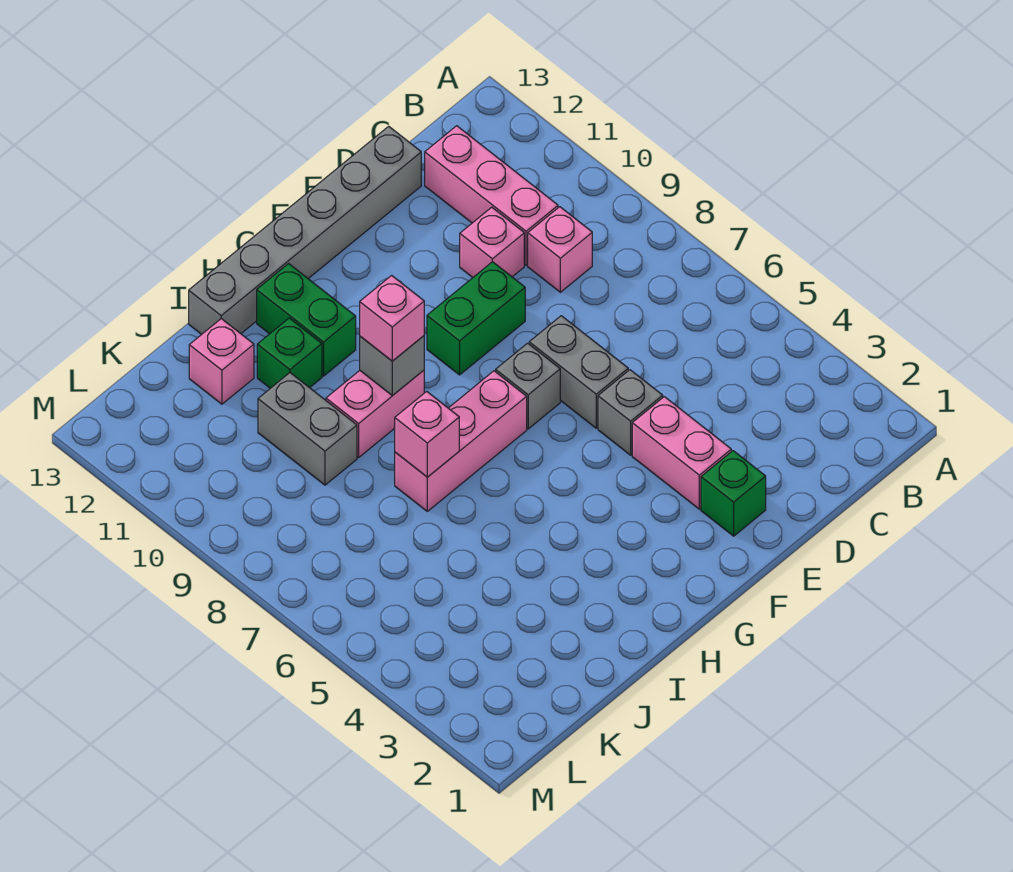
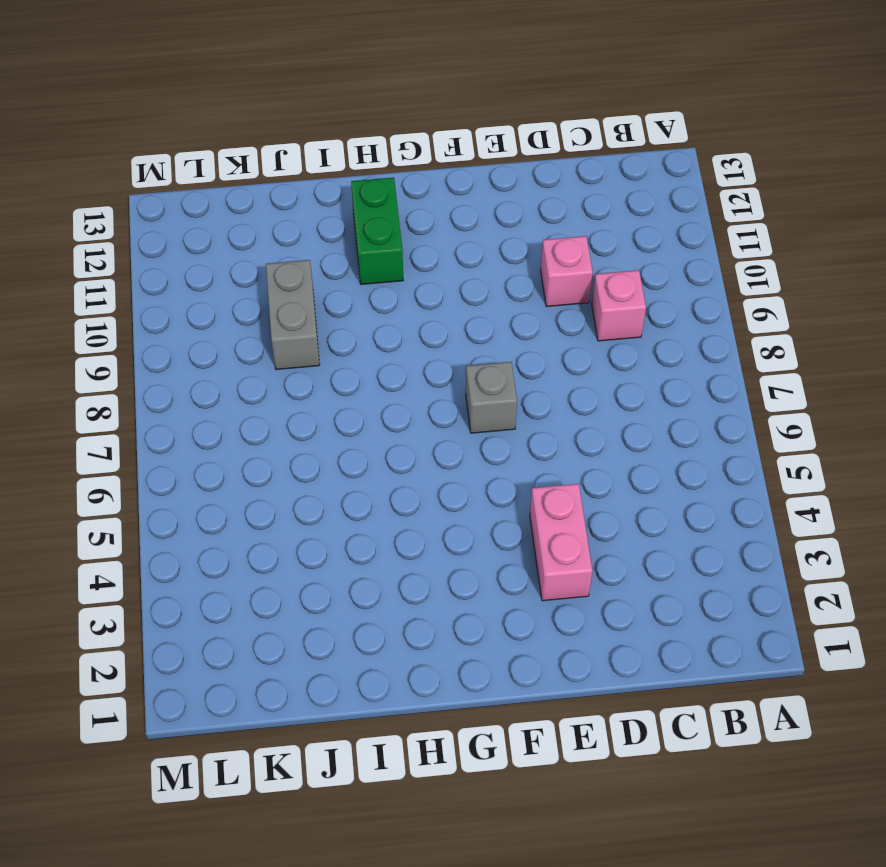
none -> pink brick C10:C12 level 1
none -> grey brick D13:I13 level 1
none -> green brick E2 level 1

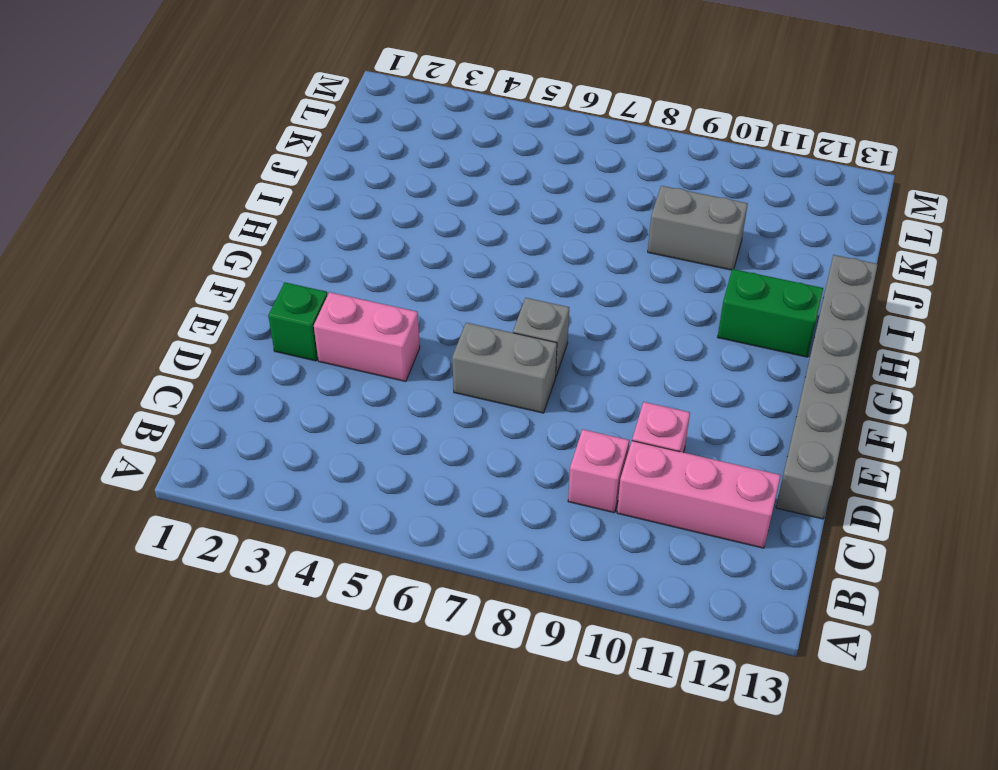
none -> grey brick E5 level 1
none -> green brick E9:F9 level 1
none -> pink brick G7:I7 level 1

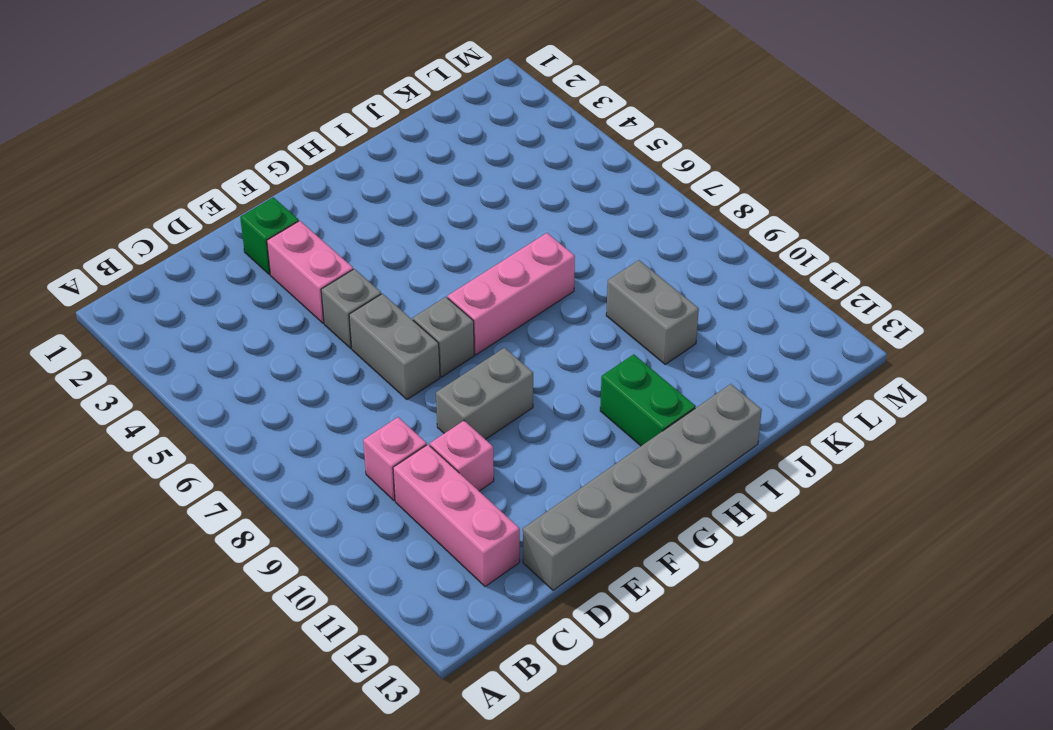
grey brick E9:F9 level 1 -> green brick E9:F9 level 1
none -> pink brick H9:I9 level 1
none -> green brick I11 level 1
none -> pink brick J12 level 1

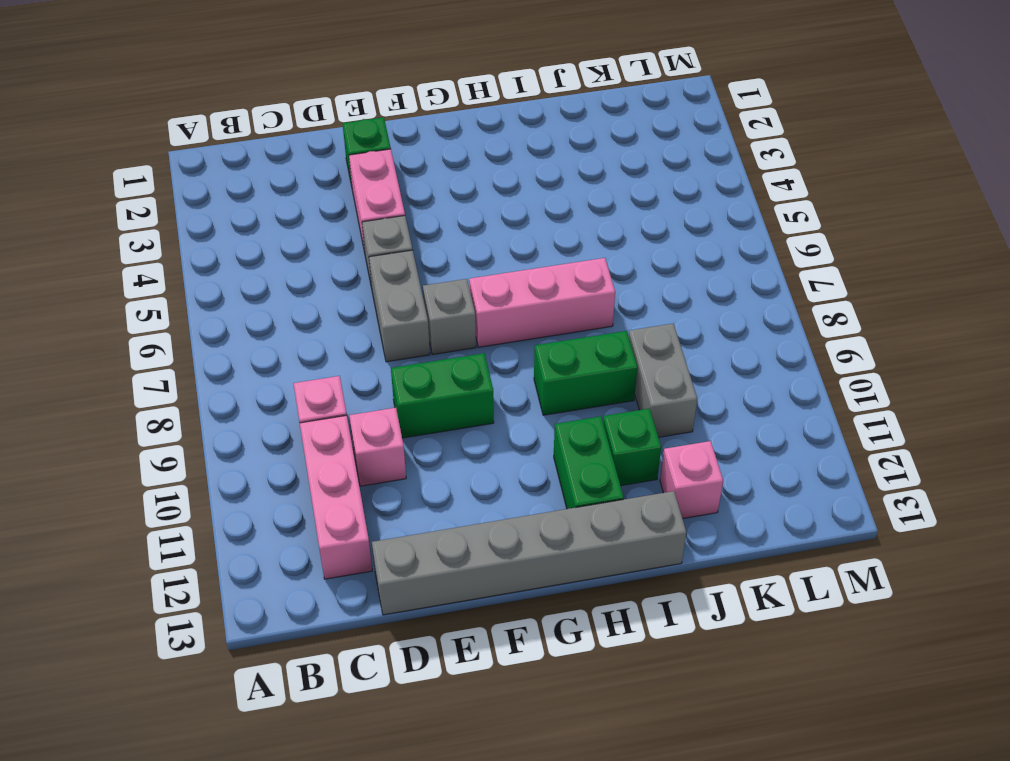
green brick H9:I9 level 1 -> pink brick H9:I9 level 1
none -> grey brick H9 level 2
none -> pink brick I7 level 2
none -> pink brick H9 level 3

